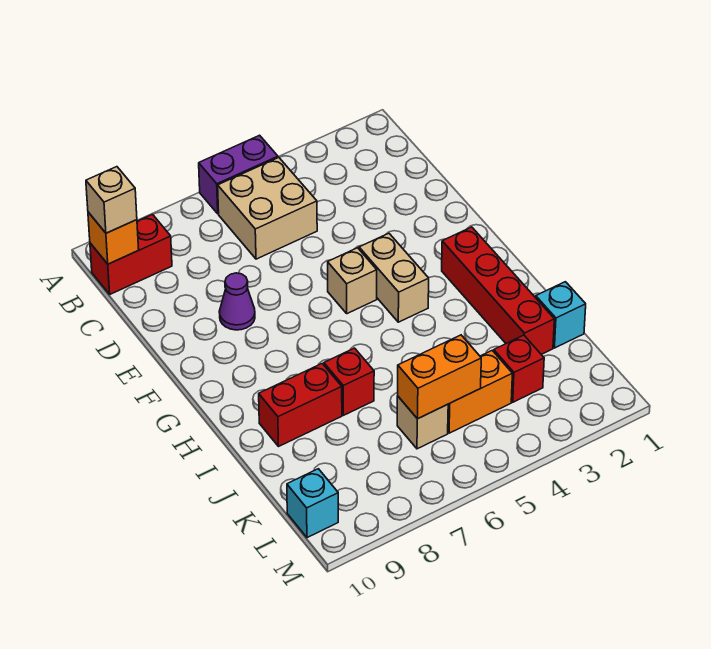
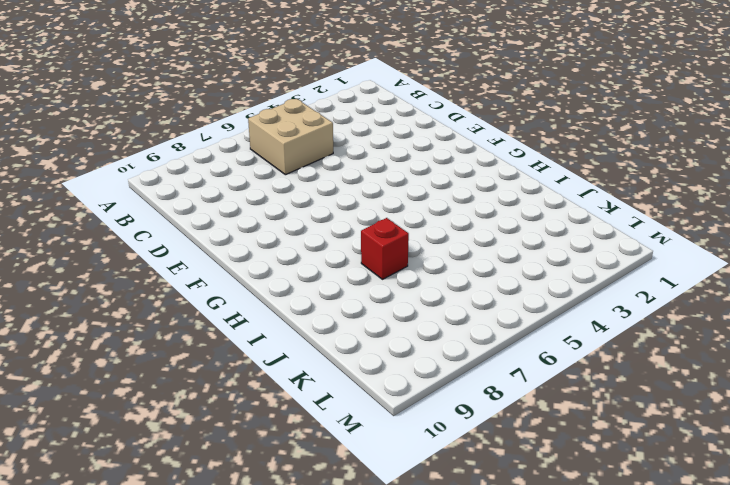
none -> purple brick A5:A6 level 1
none -> red brick B9:B10 level 1
none -> purple cone E8 level 1

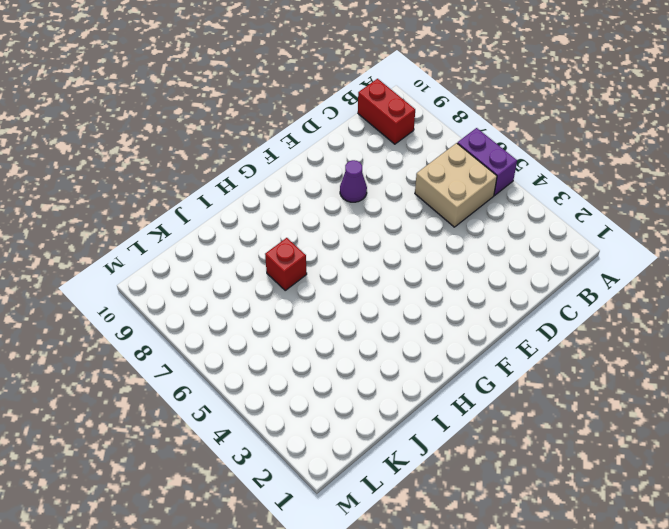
none -> tan brick F4:G4 level 1
none -> tan brick F5 level 1
none -> red brick G2:J2 level 1

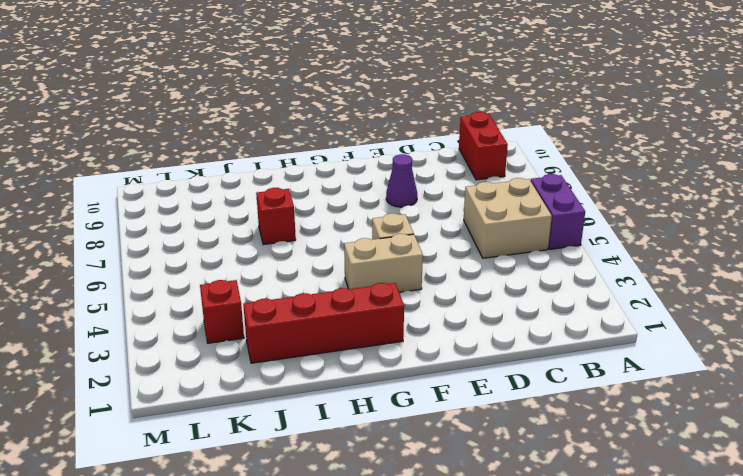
none -> red brick I8:I9 level 1
none -> cyan brick J1 level 1
none -> orange brick K4:K5 level 1

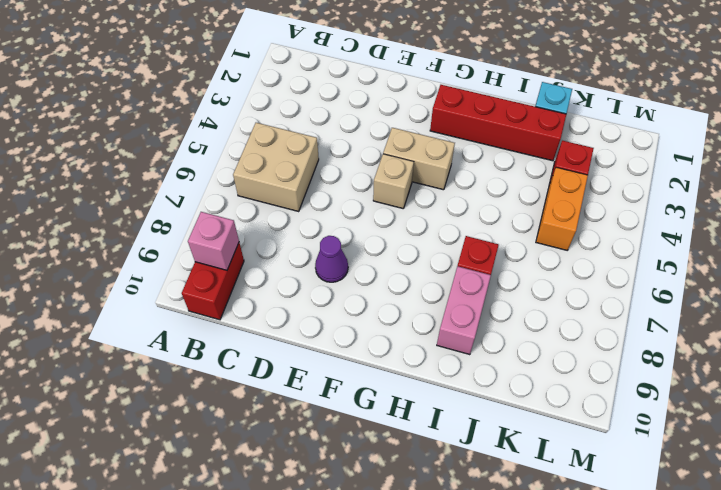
pink brick B9 level 2 -> none
pink brick I8:I9 level 1 -> red brick I8:I9 level 1
none -> purple brick A5:A6 level 1
none -> tan brick K6 level 1
none -> cyan brick L10 level 1

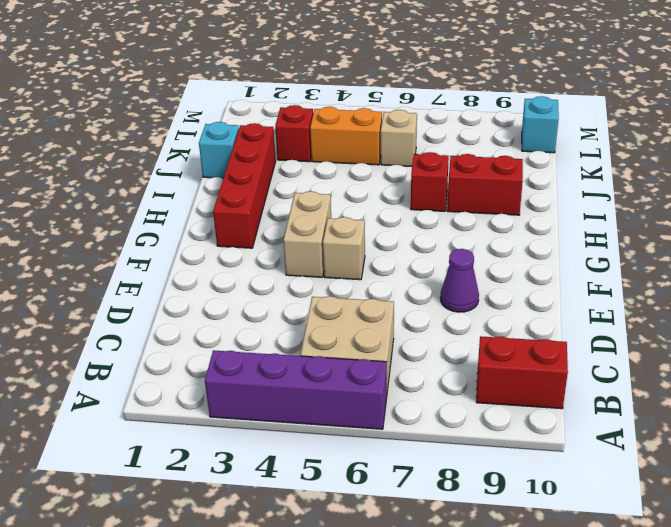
purple brick A3:A6 level 1 -> purple brick A5:A6 level 1
none -> orange brick B10 level 2
none -> orange brick K5:K6 level 2
none -> tan brick B10 level 3

